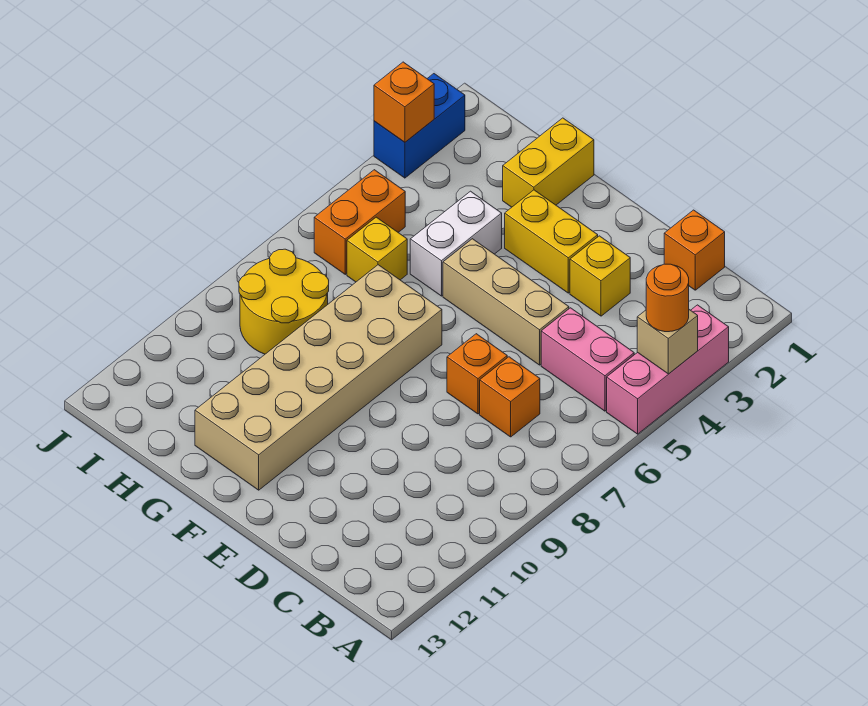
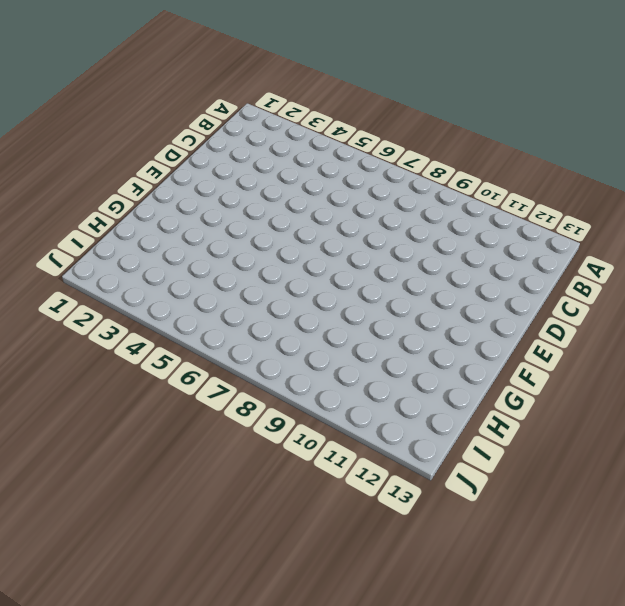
none -> pink brick A3:A5 level 1
none -> pink brick B5:C5 level 1
none -> orange brick C1 level 1

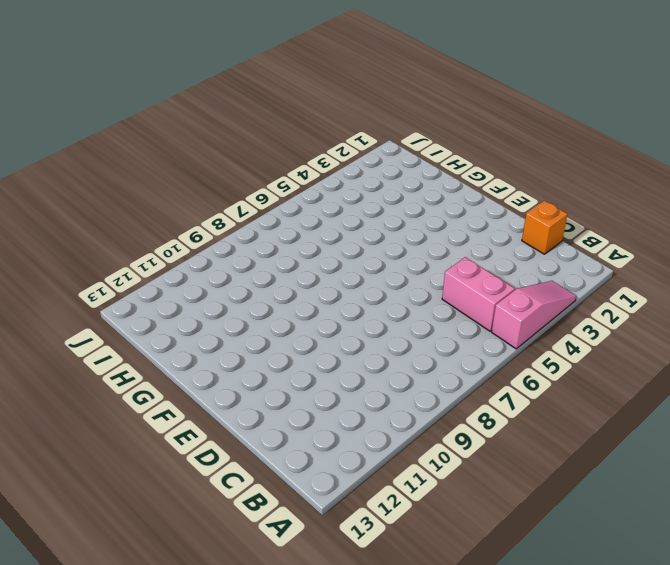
pink slope A3:A5 level 1 top 5 -> pink brick A3:A5 level 1
none -> orange brick C7 level 1
none -> yellow brick D3 level 1
none -> tan brick D5:F5 level 1

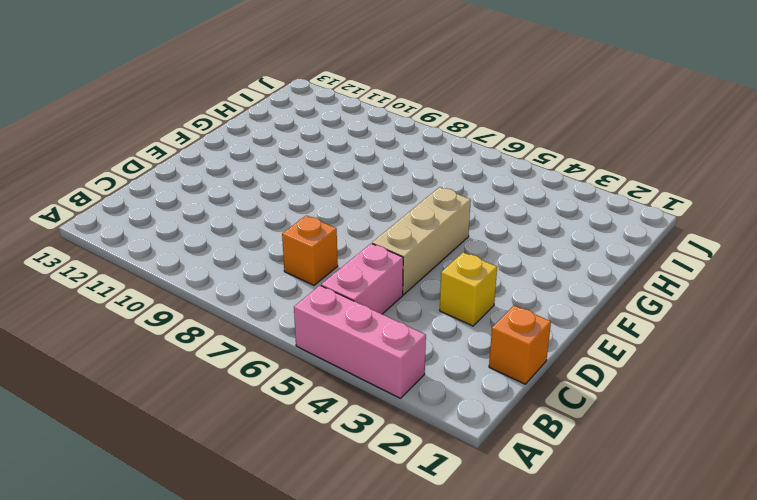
none -> orange brick D7 level 1
none -> yellow brick E3:F3 level 1
none -> tan brick F7:G12 level 1

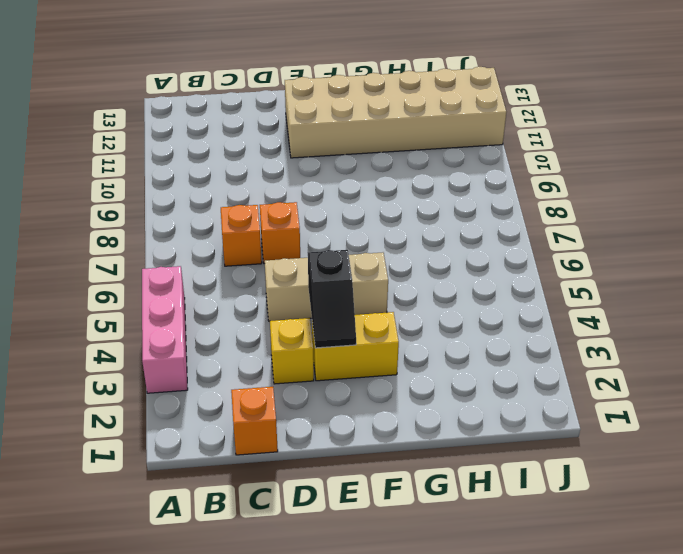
black slope E3:E4 level 2 top 4 -> none
tan brick E11:J12 level 1 -> tan brick F7:G12 level 1
none -> pink brick B5:C5 level 1
none -> yellow brick G1:G2 level 1
none -> white brick G4:G5 level 1

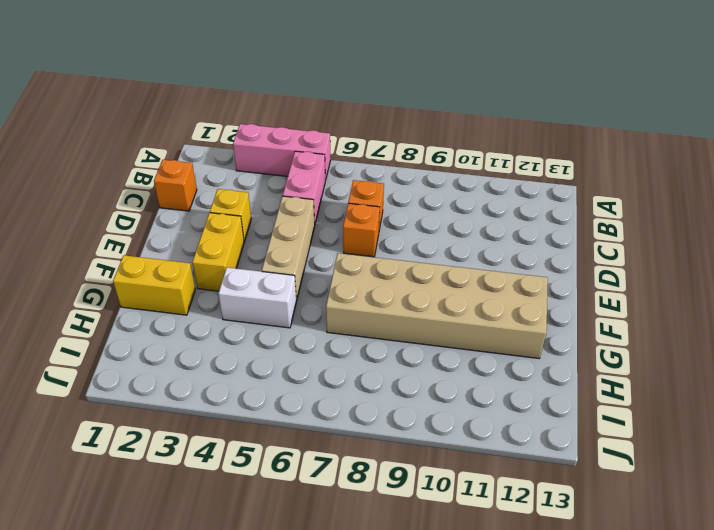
none -> yellow brick H6 level 1
none -> yellow round brick H8:I9 level 1
none -> orange brick I5:I6 level 1

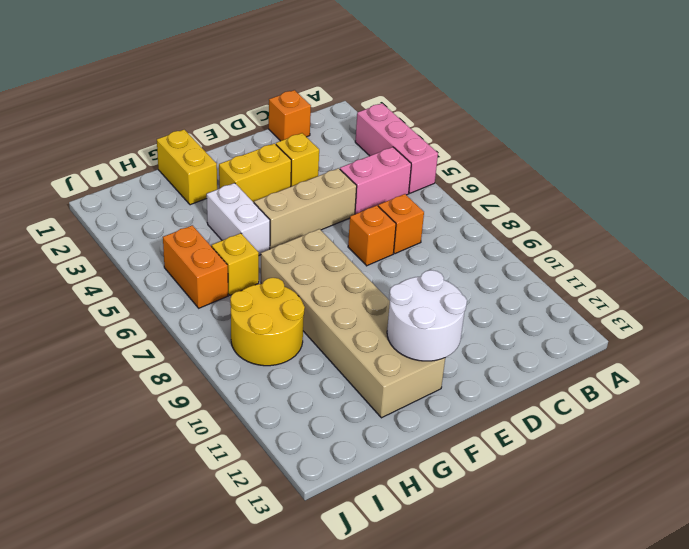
white round brick E11:F12 level 2 -> none
none -> blue brick J2:J3 level 1
none -> tan brick A4 level 2
none -> orange brick J3 level 2

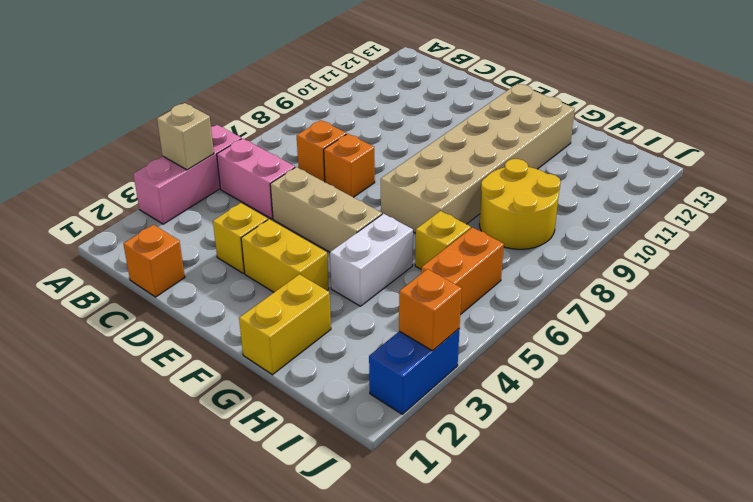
none -> orange round brick A4 level 3

